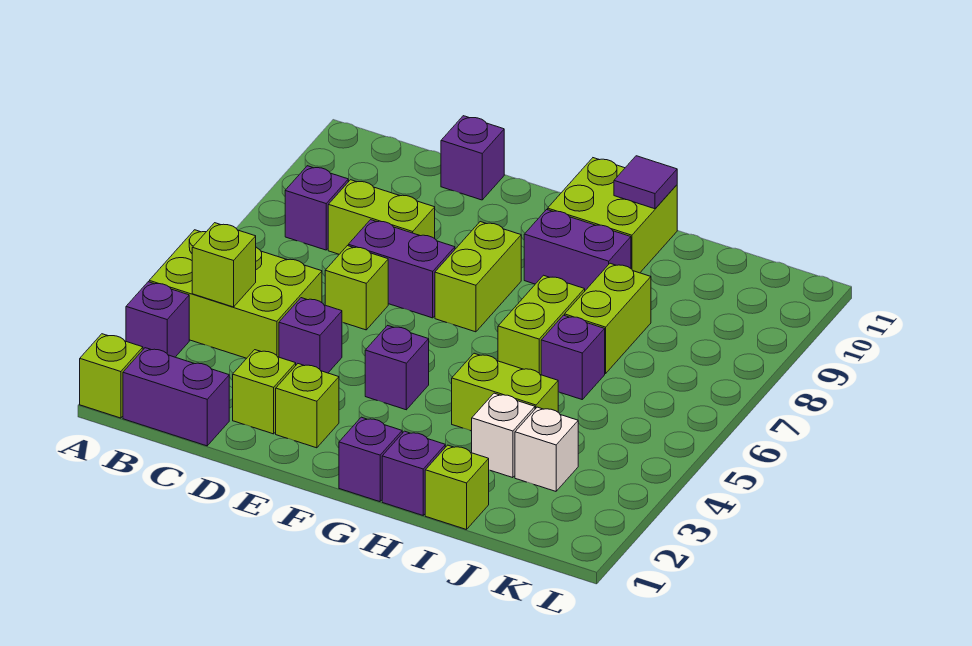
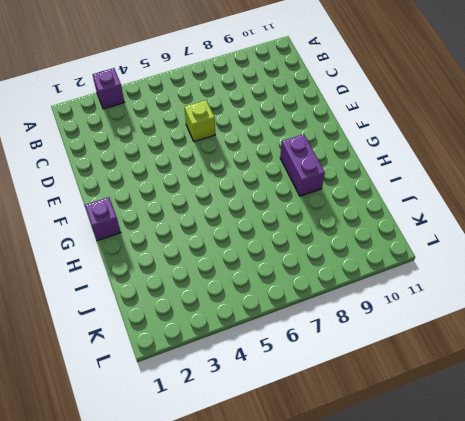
none -> lime brick A1 level 1
none -> lime brick A4:C5 level 1
none -> purple brick B1:C1 level 1

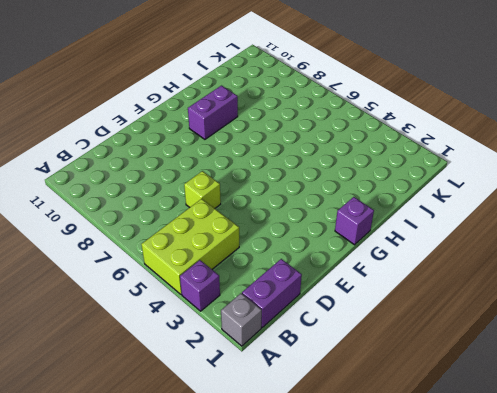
grey brick A1 level 1 -> lime brick A1 level 1
none -> purple brick B8 level 1
none -> lime brick C8:D8 level 1
none -> lime brick D2 level 1

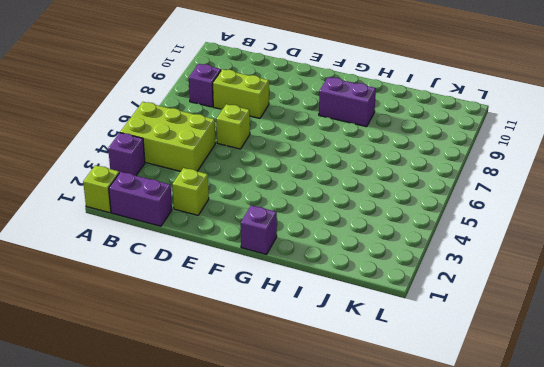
none -> purple brick D4 level 1
none -> purple brick D7:E7 level 1
none -> purple brick D11 level 1

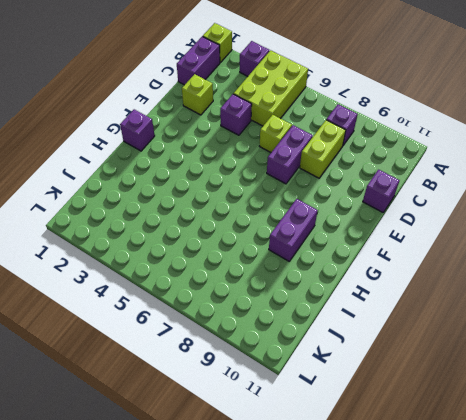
none -> lime brick E2 level 1
none -> purple brick F4 level 1
none -> lime brick F7:F8 level 1

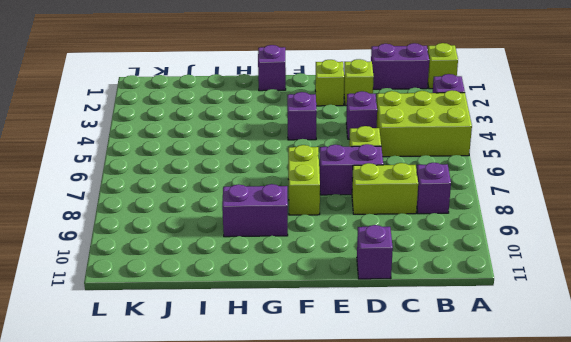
none -> lime brick G10:H11 level 1
none -> purple brick H1 level 1
none -> lime brick H4:I4 level 1

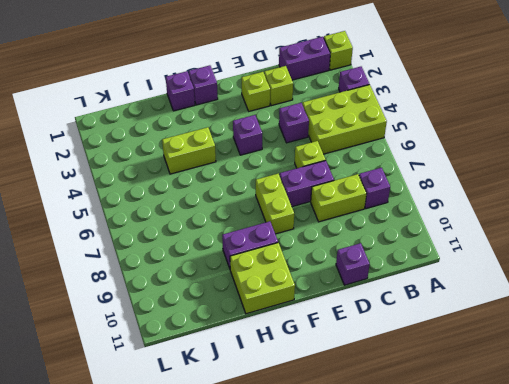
none -> lime brick H6:H7 level 1
none -> lime brick I1 level 1
none -> white brick I3 level 1

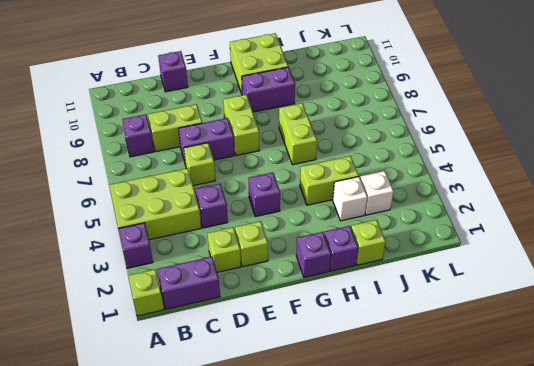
none -> purple brick I6 level 1
none -> lime brick I7:I8 level 1
none -> lime brick B4 level 2

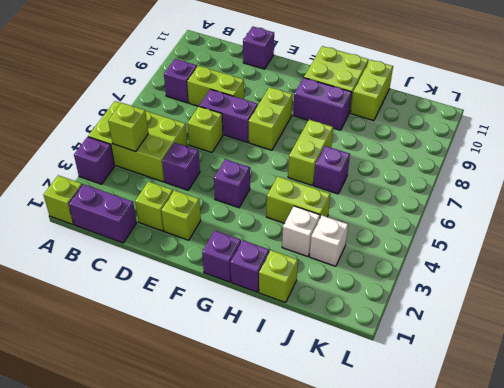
lime brick I10:I11 level 1 -> lime brick I7:I8 level 1
none -> purple tile H11 level 2

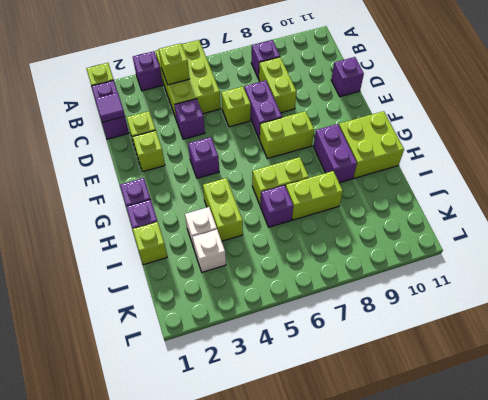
purple tile C1 level 2 -> purple tile H11 level 2

